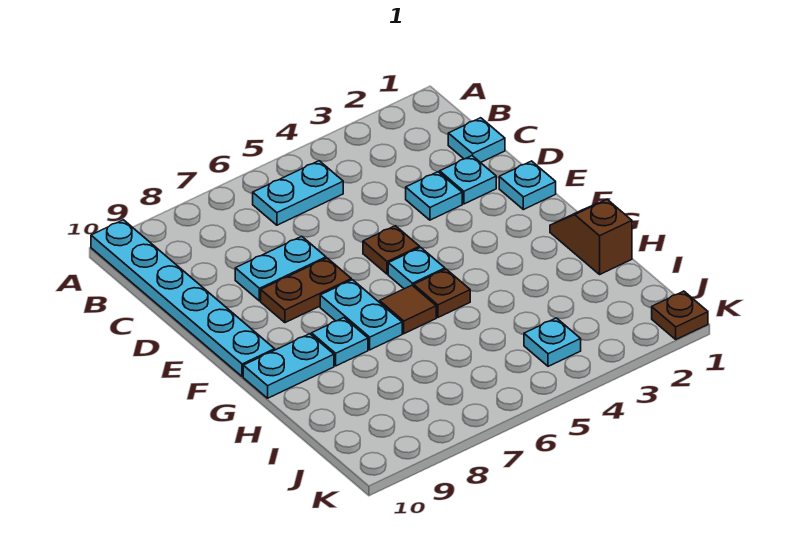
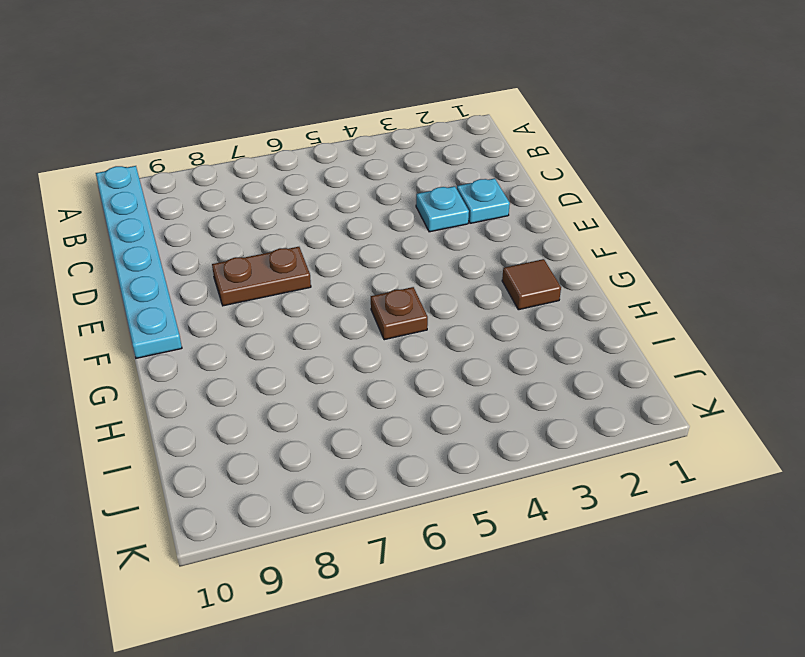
brown tile G2 level 1 -> brown tile G6 level 1
none -> cyan plate B5:B6 level 1
none -> cyan plate C1 level 1
none -> cyan plate D7:D8 level 1

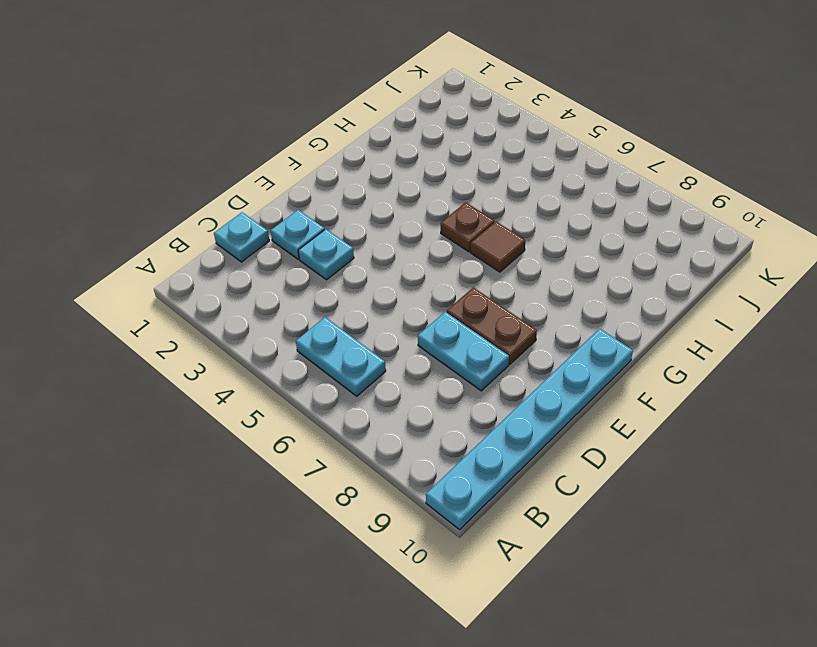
none -> cyan plate E1 level 1
none -> brown plate E5 level 1
none -> cyan plate F5 level 1

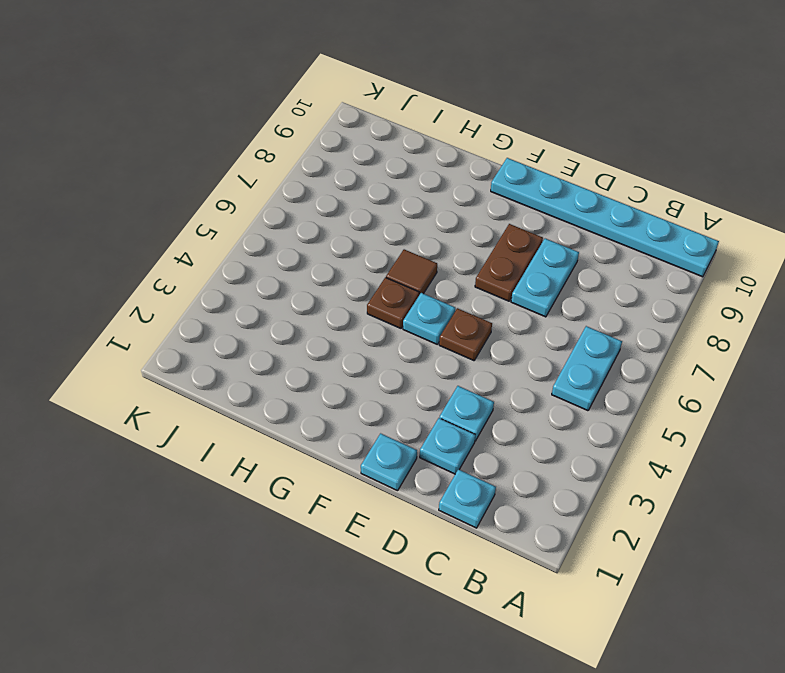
none -> cyan plate F7:G7 level 1
none -> brown slope G1:H1 level 1 top H
none -> cyan plate G8 level 1

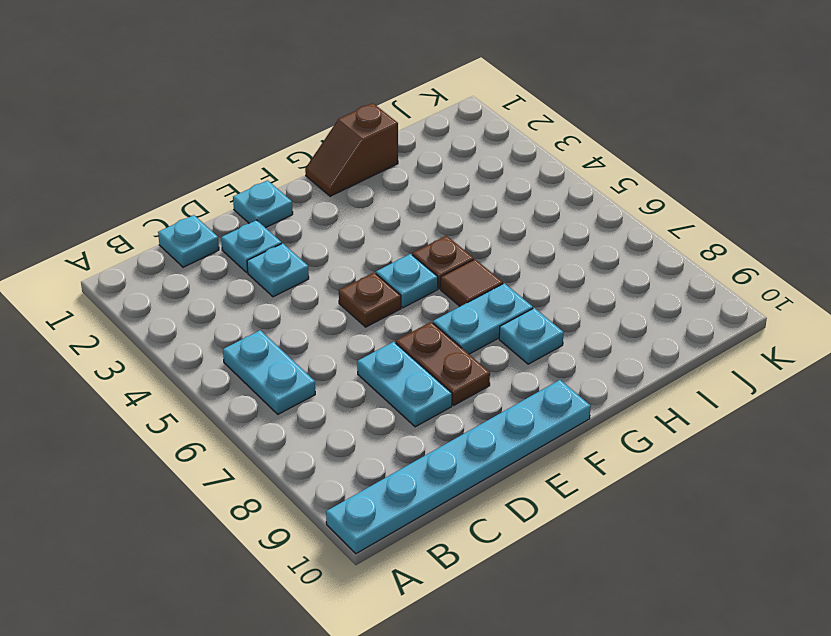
none -> cyan plate G9:G10 level 1
none -> cyan plate J4 level 1
none -> brown plate K1 level 1

